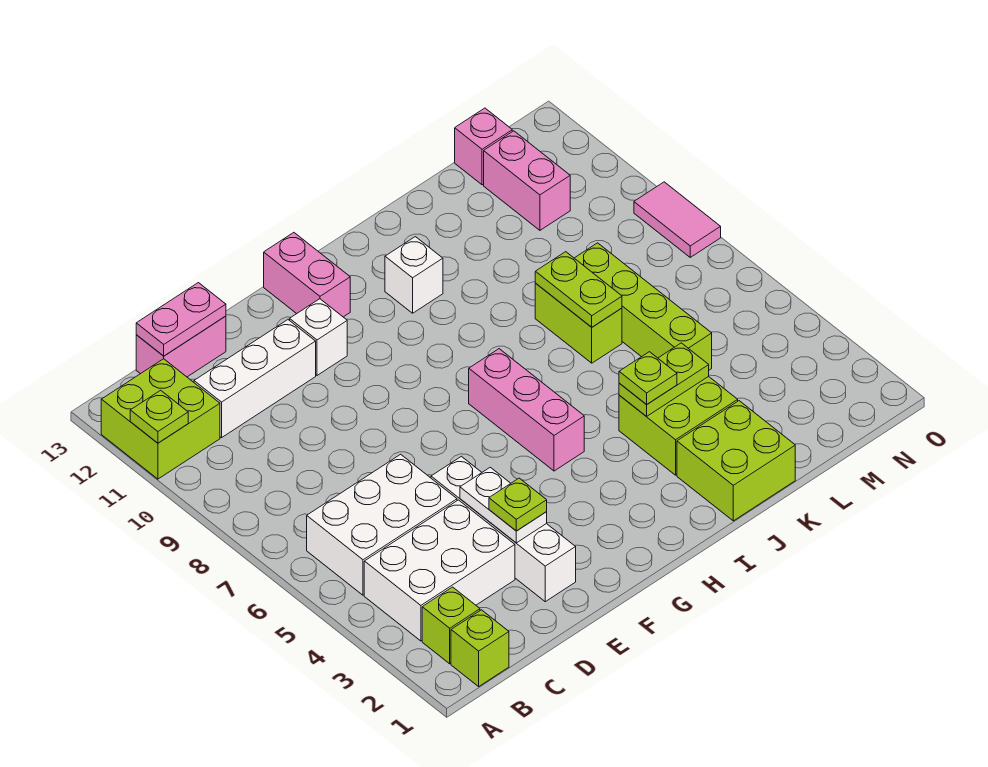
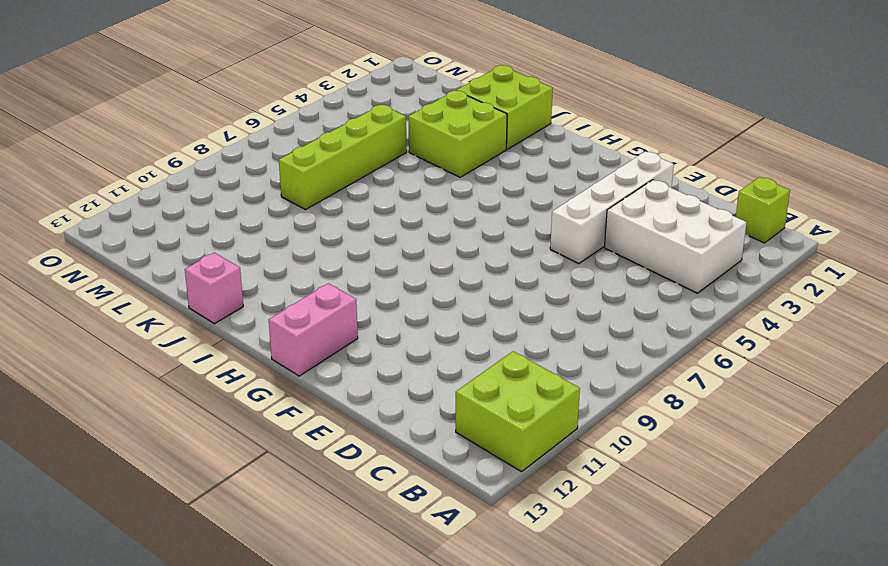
pink brick J13 level 1 -> pink brick M13 level 1
none -> lime brick B2 level 1
none -> white brick B5:D6 level 1
none -> white brick C11:E11 level 1

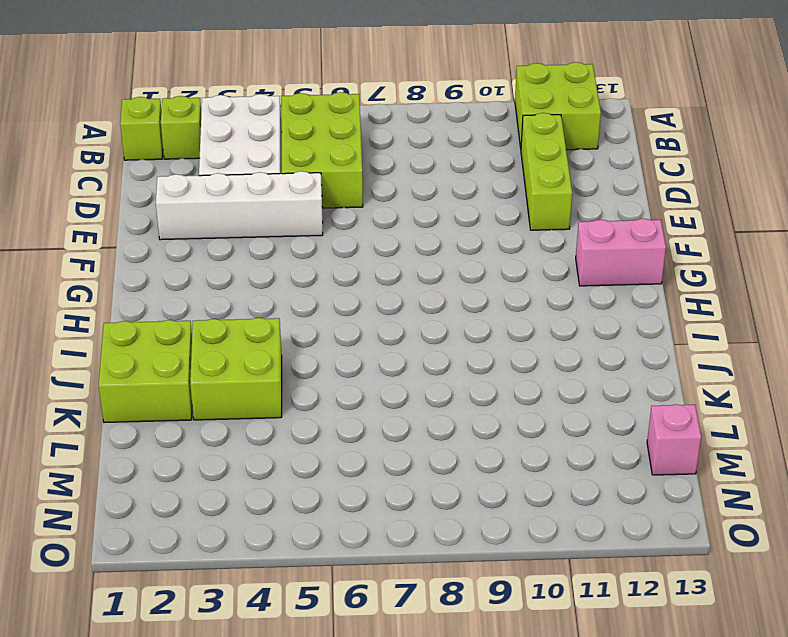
lime brick B5:D6 level 1 -> white brick B5:D6 level 1
lime brick C11:E11 level 1 -> white brick C11:E11 level 1
none -> pink brick C13:D13 level 1
none -> white brick F11 level 1
none -> pink brick H5:H7 level 1

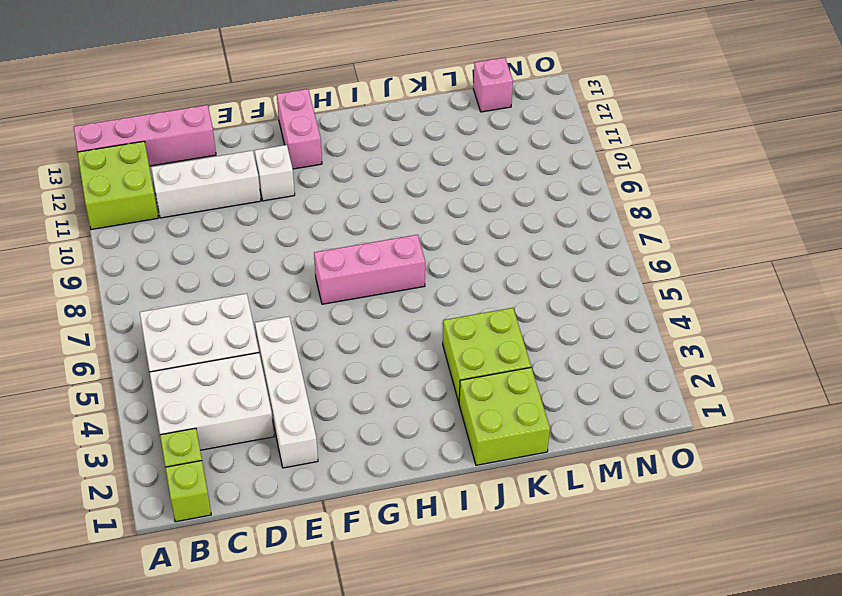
pink brick A13:D13 level 1 -> pink brick C13:D13 level 1
pink brick G7:I7 level 1 -> pink brick H5:H7 level 1
none -> white brick I11 level 1
none -> lime brick K7:K8 level 1
none -> lime brick L5:L8 level 1

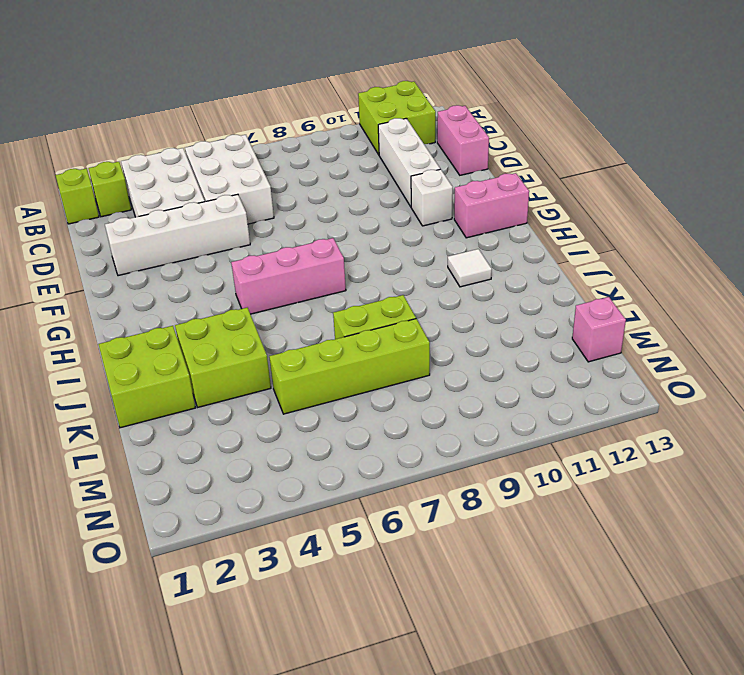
white tile I11 level 1 -> white brick I11 level 1
none -> pink brick M11:M12 level 1
none -> pink tile O8:O9 level 1
none -> lime plate A11 level 2

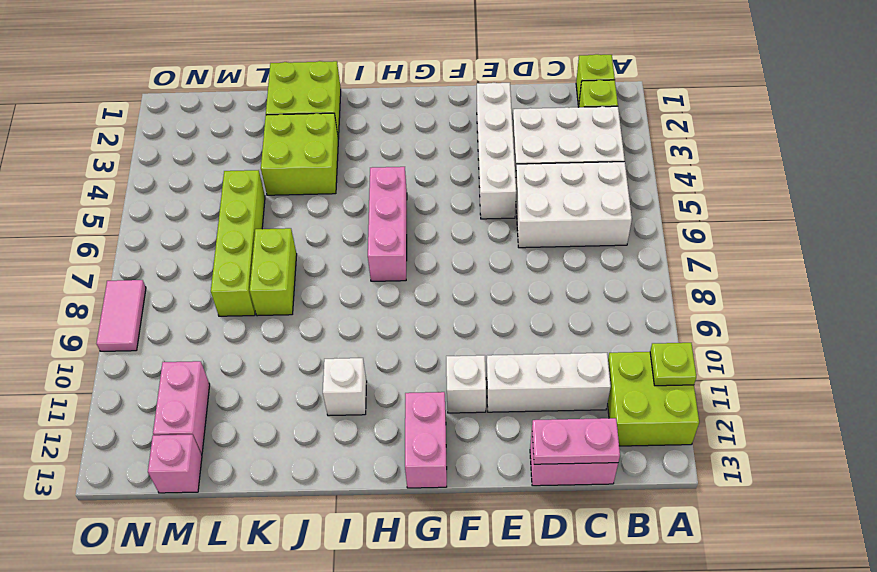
none -> white plate E3:E4 level 2
none -> lime plate J4:K4 level 2
none -> lime plate K7:K8 level 2

